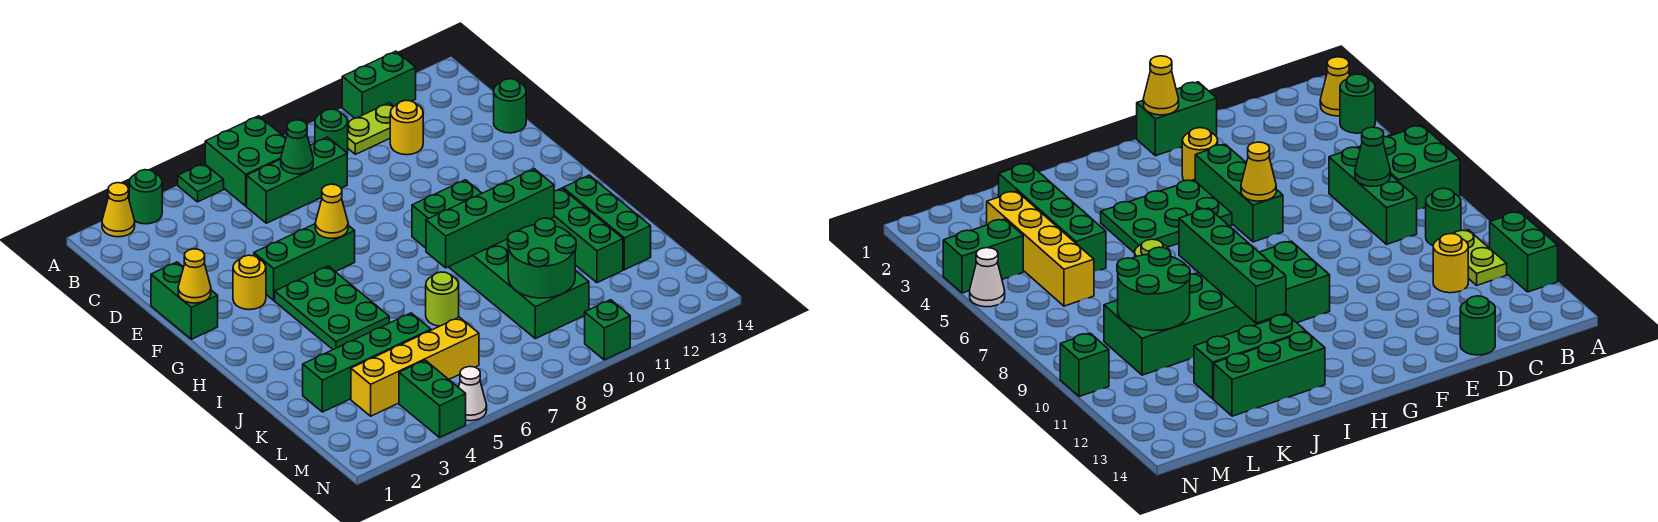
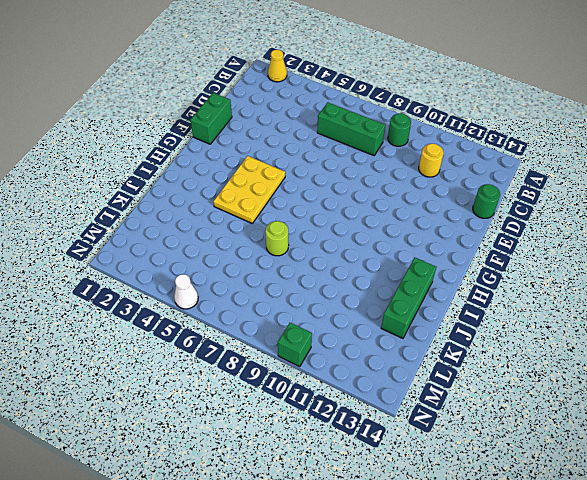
yellow plate G4:I5 level 1 -> green plate G4:I5 level 1
none -> green round brick A3 level 1
none -> green plate A5 level 1
none -> green brick A6:B7 level 1

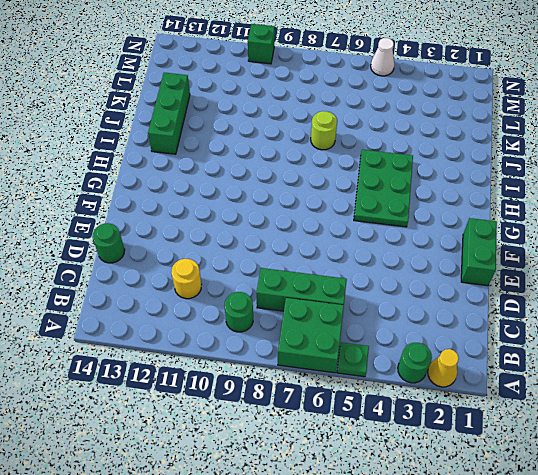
none -> green brick A11:A12 level 1
none -> lime plate B10:B11 level 1
none -> yellow round brick F3 level 1

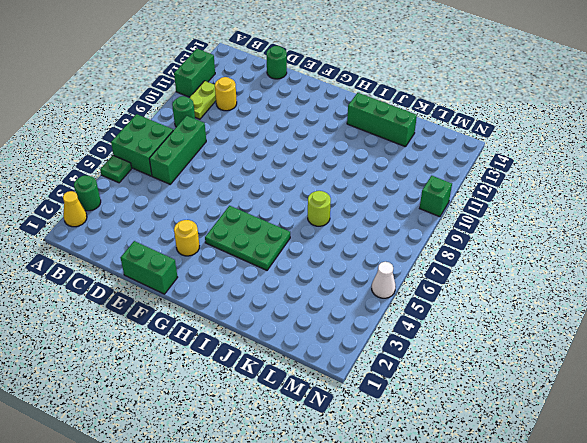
none -> green brick F4:F6 level 1
none -> green brick G9:L10 level 1
none -> green brick I12:K12 level 1

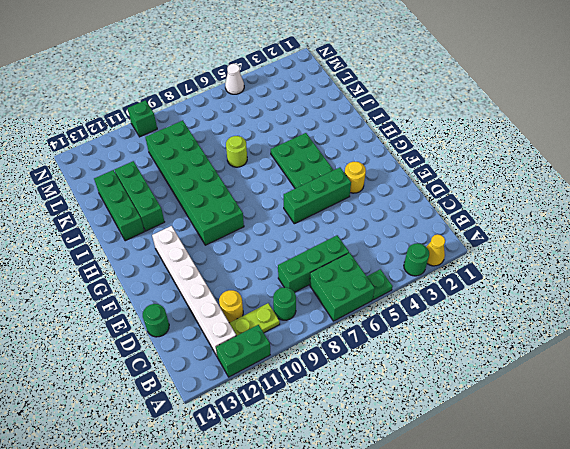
white brick B12:G12 level 1 -> none
none -> green brick E1:F1 level 1
none -> green brick K2:K5 level 1
none -> yellow brick L3:L6 level 1

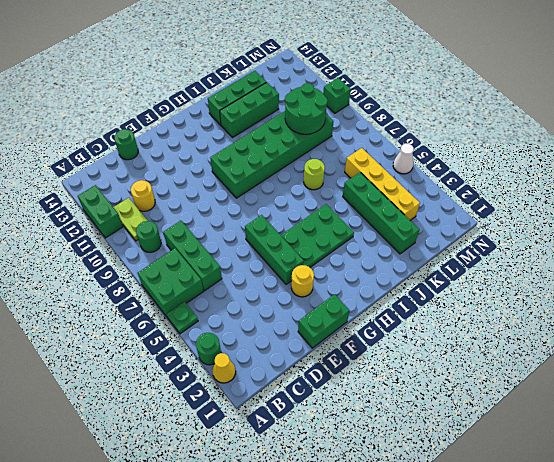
none -> green brick M4:N4 level 1
none -> green cone C7 level 2
none -> yellow cone F1 level 2

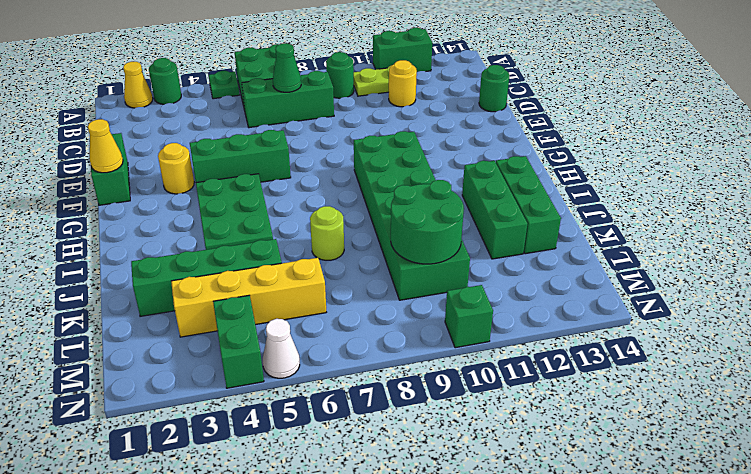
none -> yellow cone F6 level 2
none -> green brick I8:I11 level 2

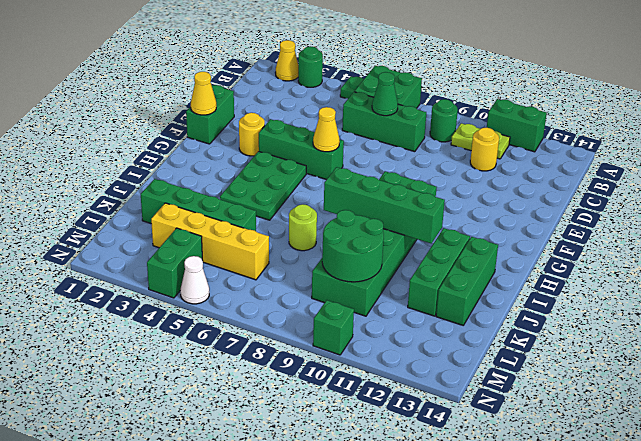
none -> green round brick D14 level 1

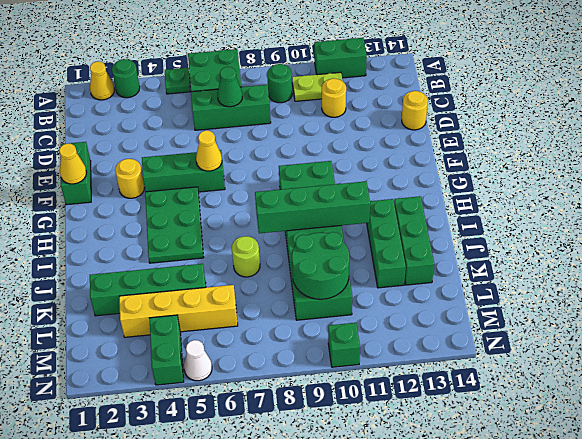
yellow round brick D14 level 1 -> green round brick D14 level 1

